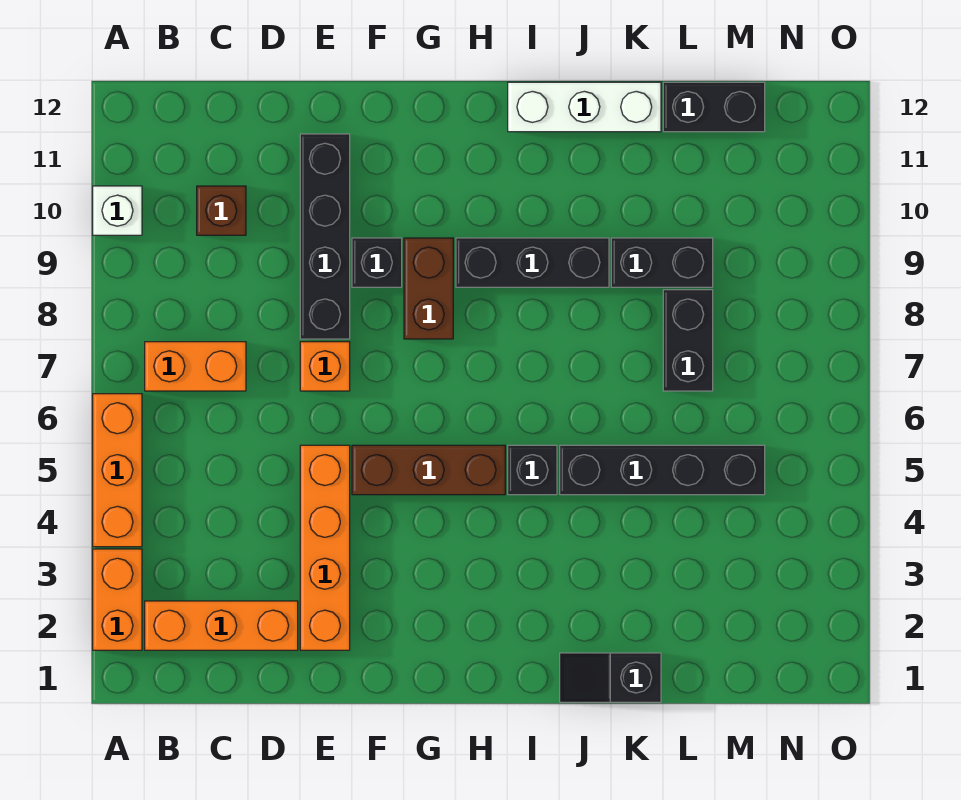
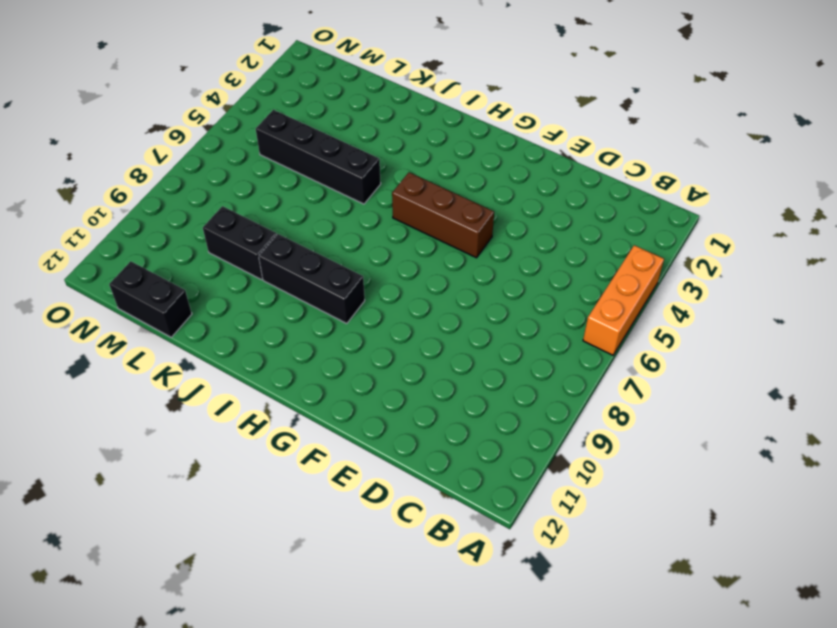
none -> orange brick A2:A3 level 1
none -> white brick A10 level 1
none -> orange brick B2:D2 level 1

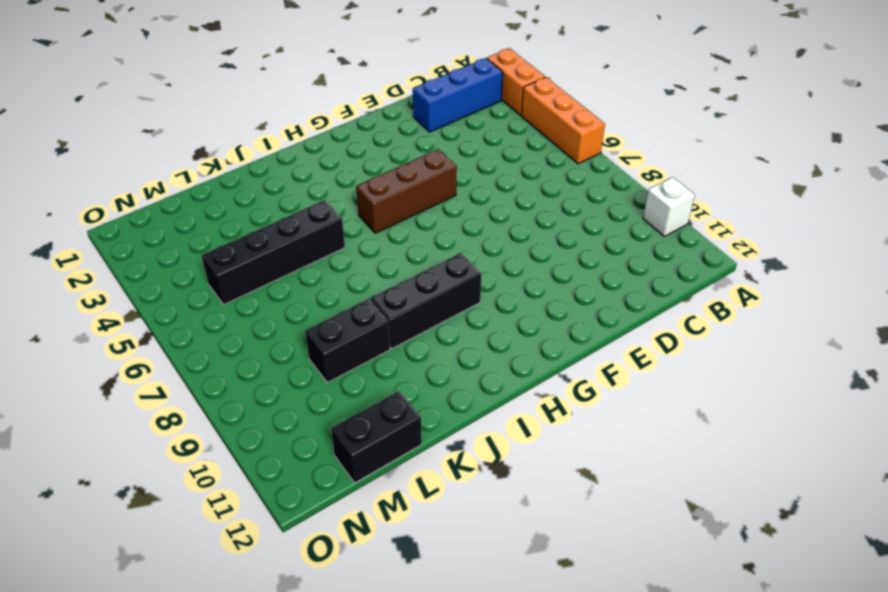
blue brick B2:D2 level 1 -> orange brick B2:D2 level 1
none -> orange brick B7:C7 level 1
none -> brown brick C10 level 1
none -> orange brick E2:E5 level 1

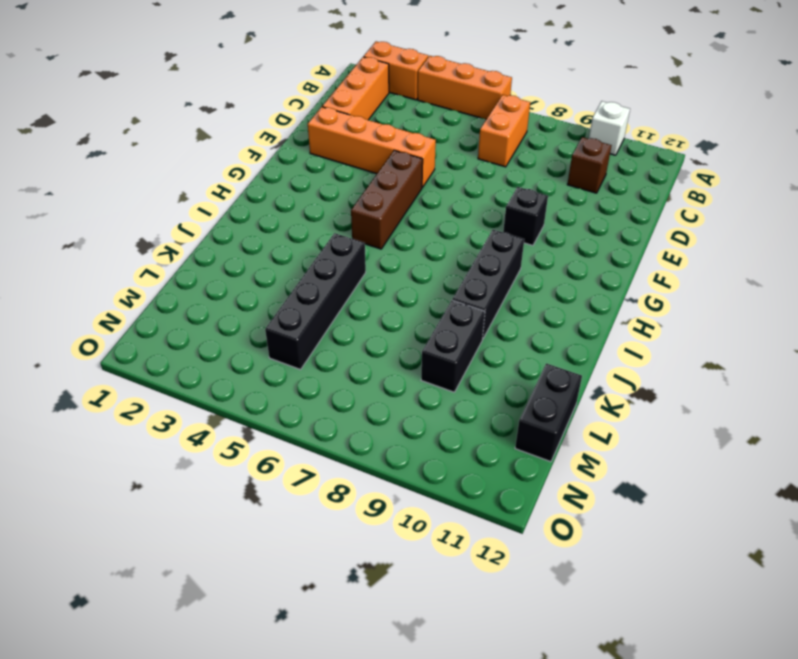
none -> orange brick E7 level 1
none -> black brick E8:E11 level 1
none -> brown brick G8:G9 level 1

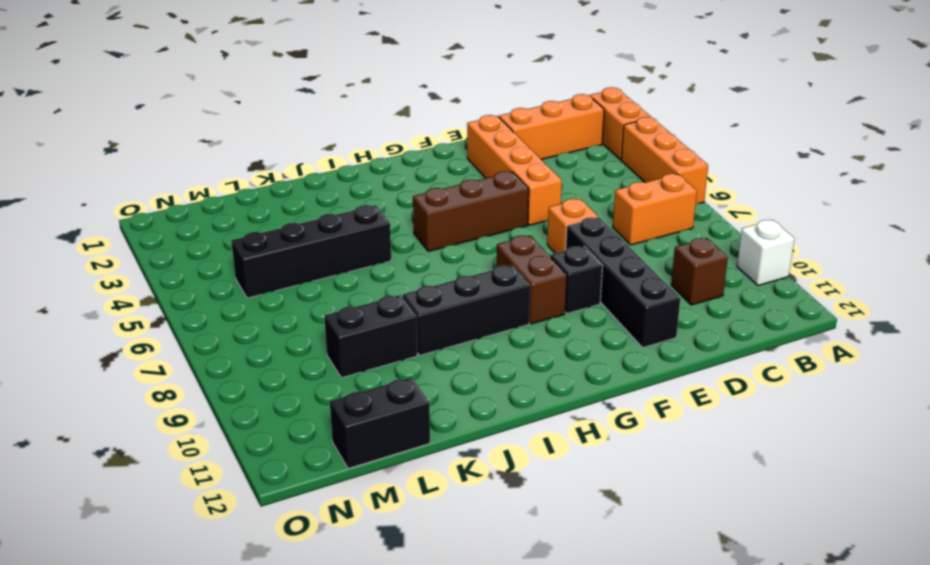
none -> black brick I5 level 1
none -> white brick I12:K12 level 1
none -> black slope J1:K1 level 1 top K

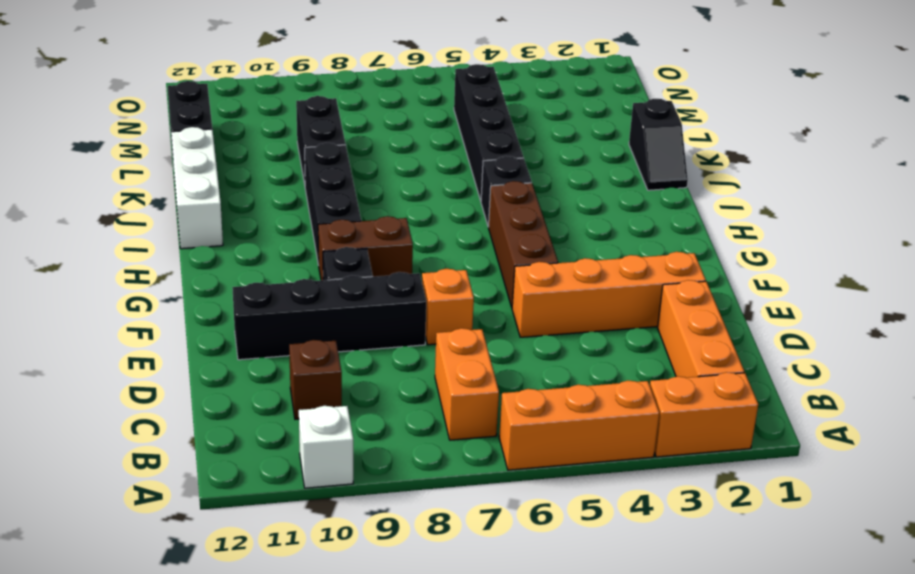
none -> black brick L7:L8 level 1

